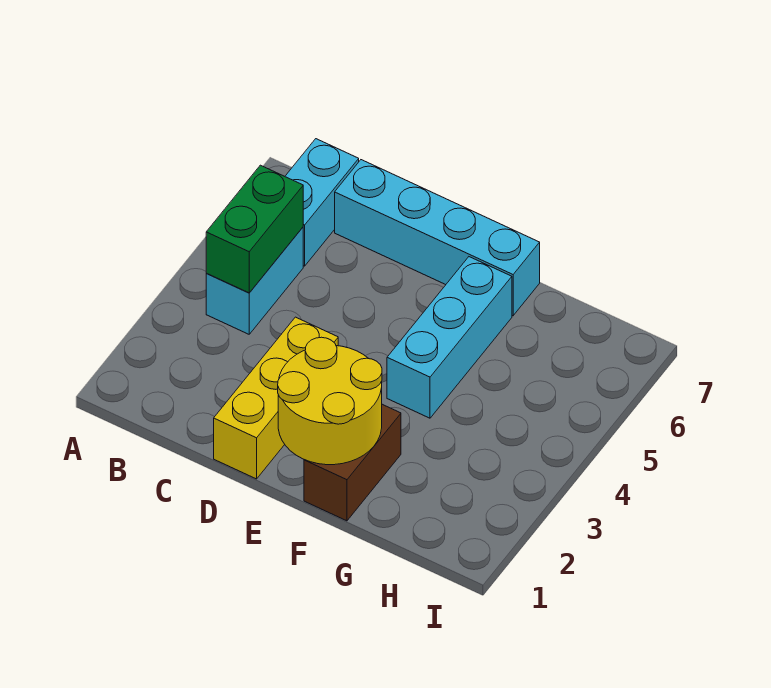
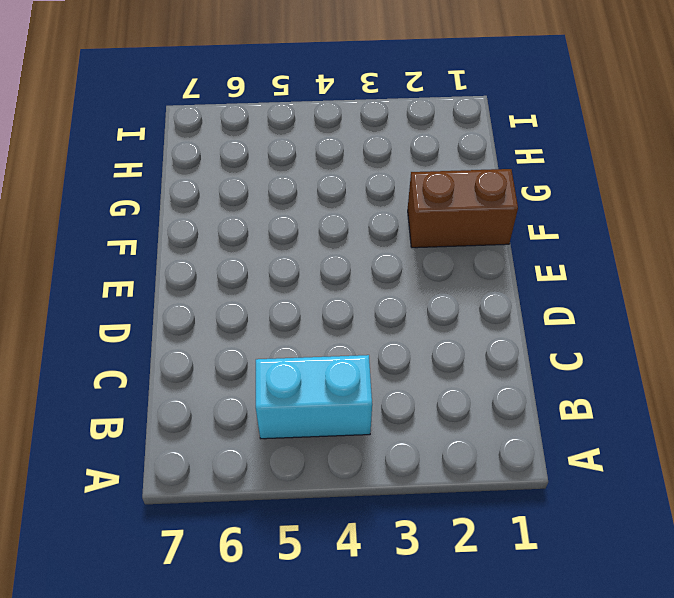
none -> cyan brick B6:B7 level 1
none -> cyan brick C7:F7 level 1

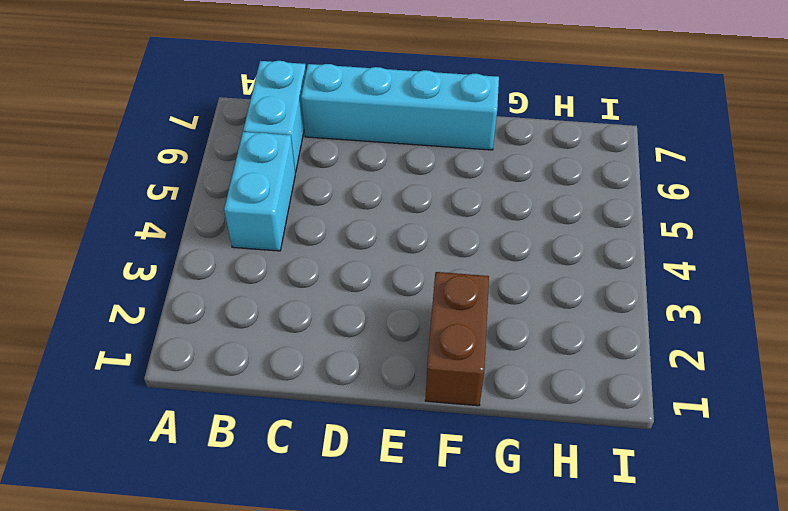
none -> yellow brick D1:D3 level 1
none -> cyan brick F4:F6 level 1

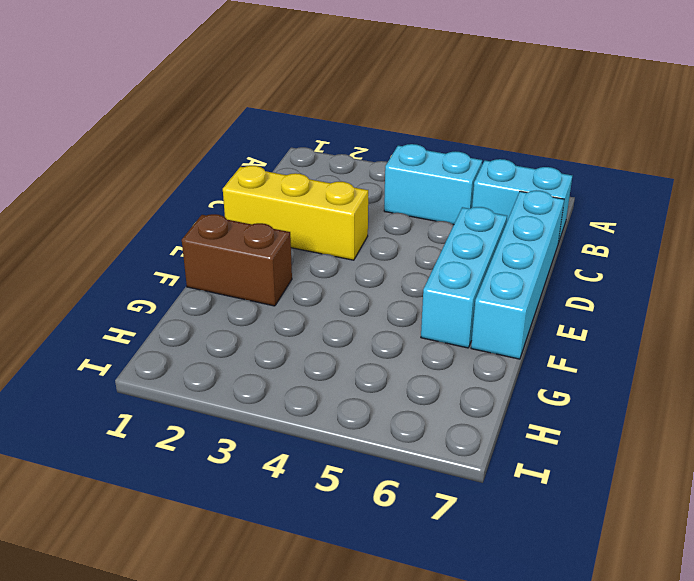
cyan brick D6:F6 level 1 -> cyan brick F4:F6 level 1
none -> green brick B4:B5 level 2
none -> yellow round brick E1:F2 level 2

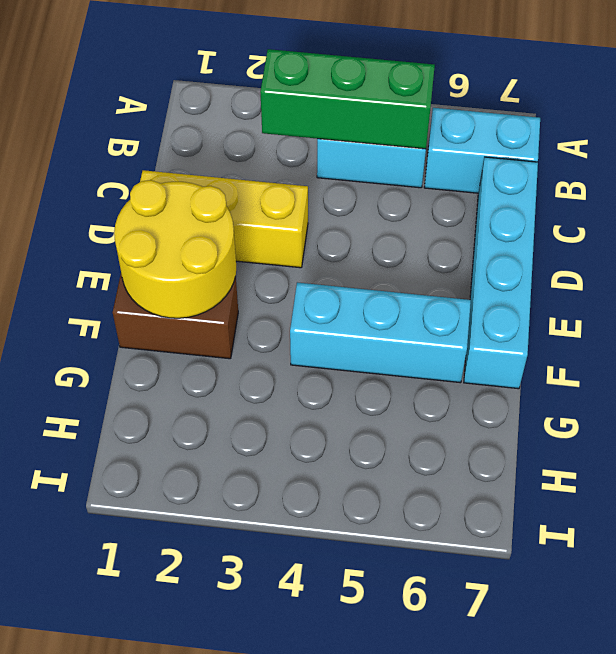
green brick B3:B5 level 2 -> green brick B4:B5 level 2

